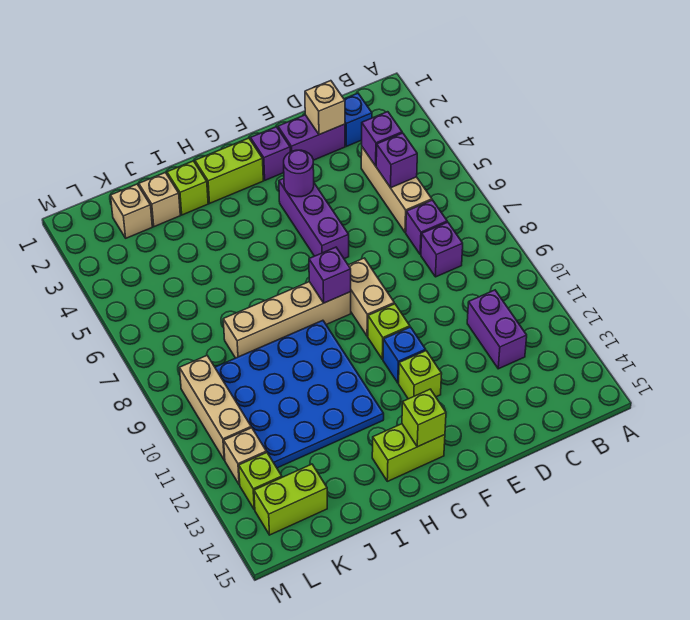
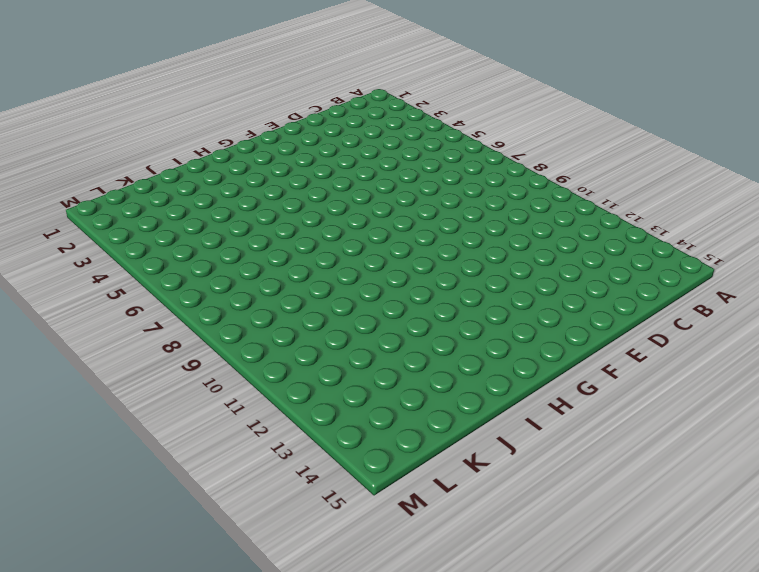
none -> blue brick C2 level 1
none -> tan brick C4:C6 level 1
none -> purple brick C7 level 1

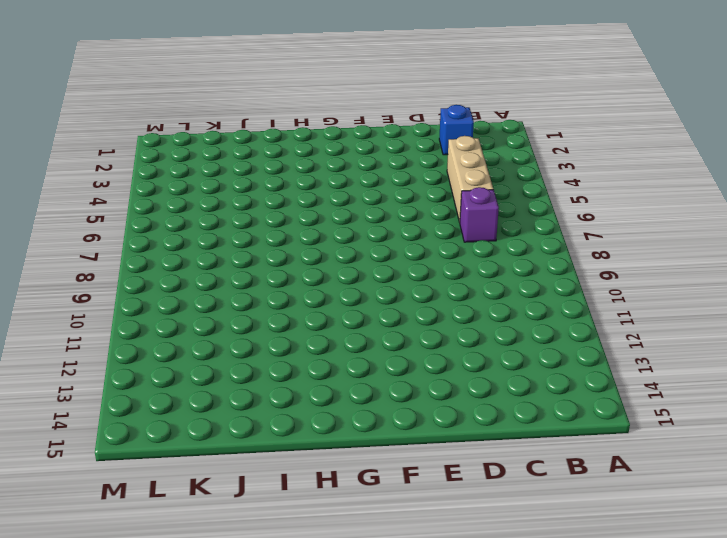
none -> purple brick C8 level 1
none -> purple brick C11:C12 level 1
none -> purple brick D2:E2 level 1

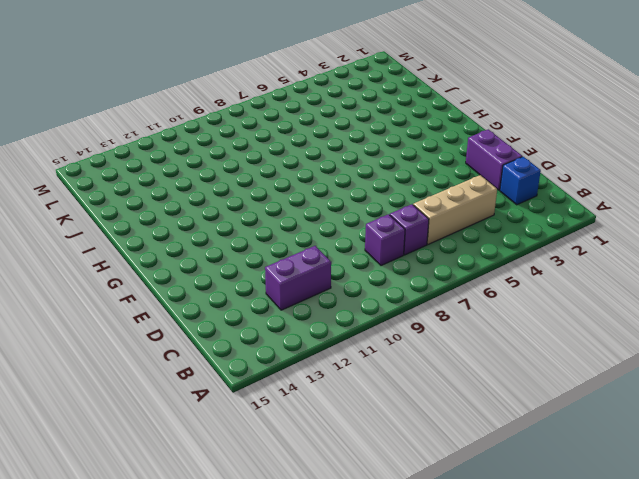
none -> purple brick F2 level 1
none -> purple brick F4:F6 level 1
none -> tan brick F8:F9 level 1

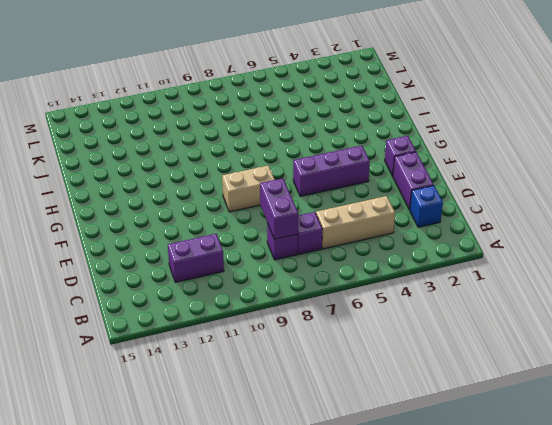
purple brick C8:D8 level 2 -> none
none -> lime brick F10 level 1
none -> blue brick F11 level 1
none -> lime brick F12 level 1

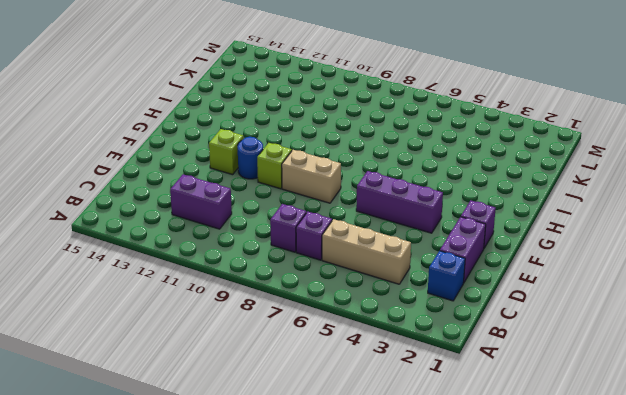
blue round brick F11 level 1 -> blue brick F11 level 1
none -> lime brick G2:H2 level 1
none -> tan brick G8:J8 level 1
none -> lime brick G14:H14 level 1

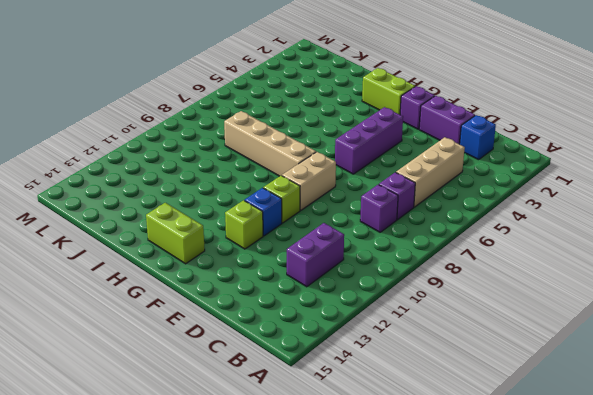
none -> blue plate H9:K12 level 1
none -> lime brick I2 level 1
none -> tan brick J2 level 1

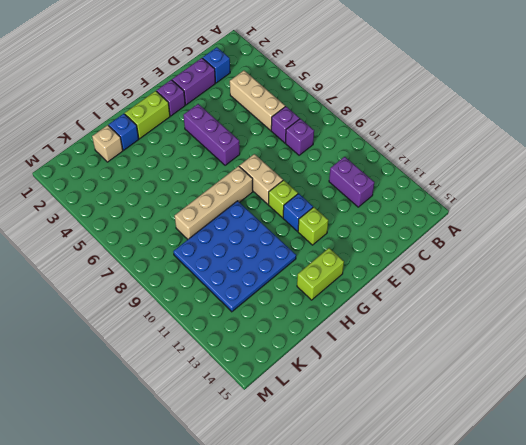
blue brick I2 level 1 -> lime brick I2 level 1
none -> tan brick K2 level 1
none -> lime brick K14:L14 level 1
none -> tan brick L9:L11 level 1

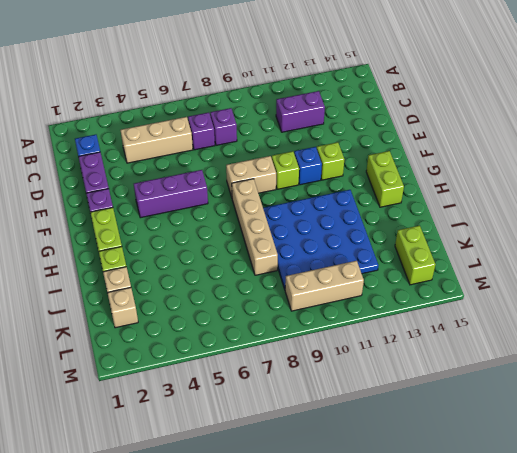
none -> tan brick L12 level 1
none -> lime brick L13 level 1
none -> purple brick C4 level 2

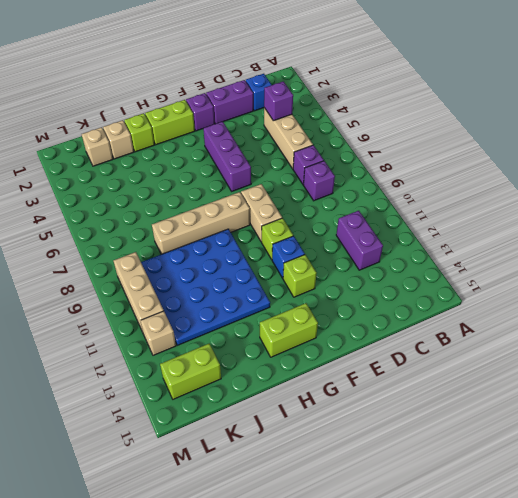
none -> lime brick L13 level 1
none -> purple brick C5 level 2
none -> tan brick D2 level 2

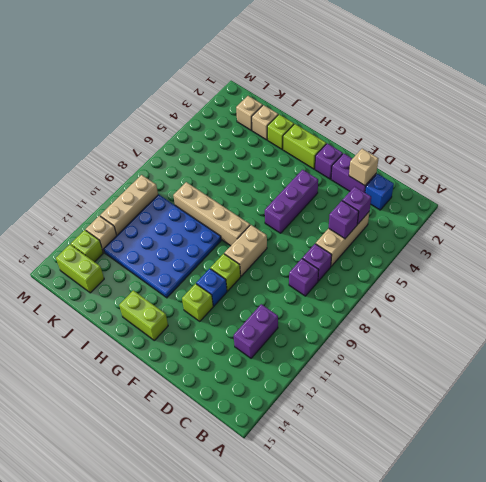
none -> purple round brick F4 level 2
none -> purple brick G8 level 2
none -> lime brick G14 level 2

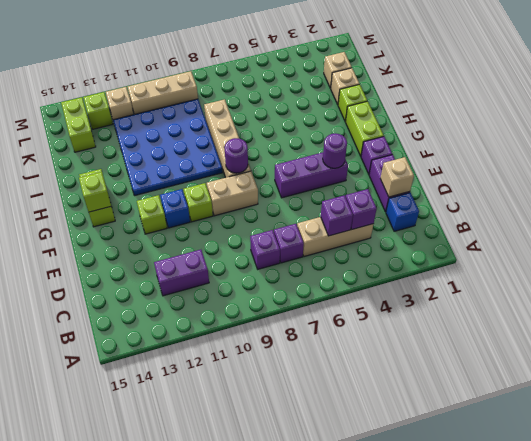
purple round brick G8 level 2 -> purple brick G8 level 2

